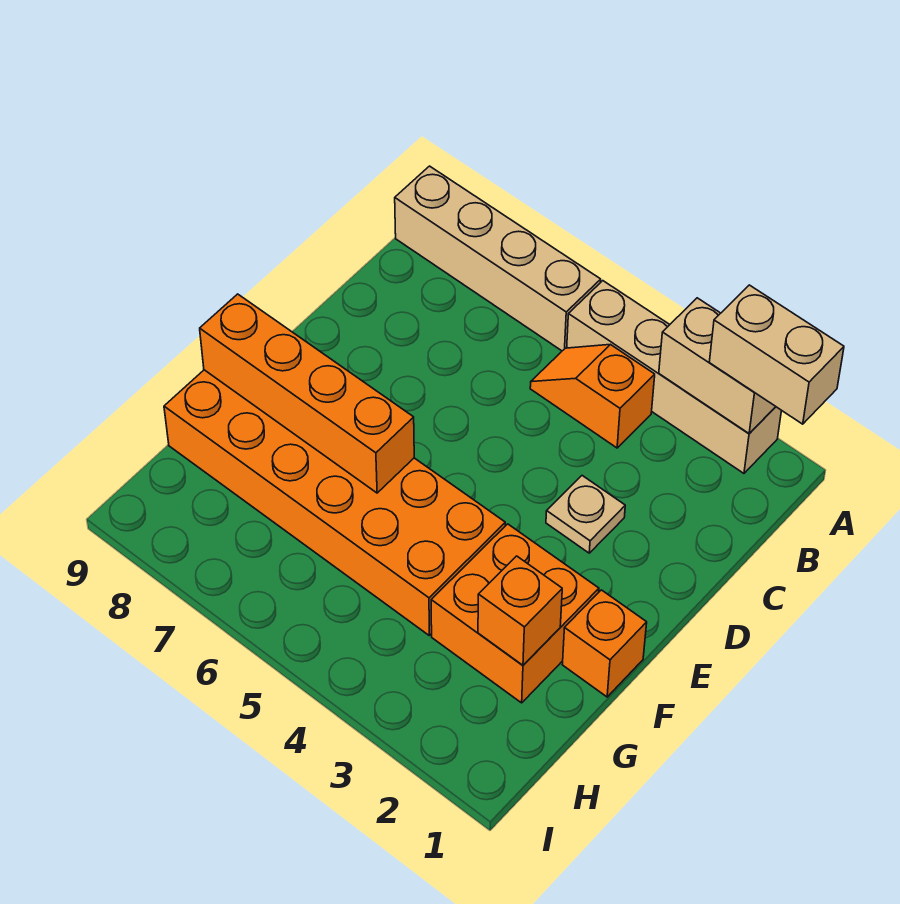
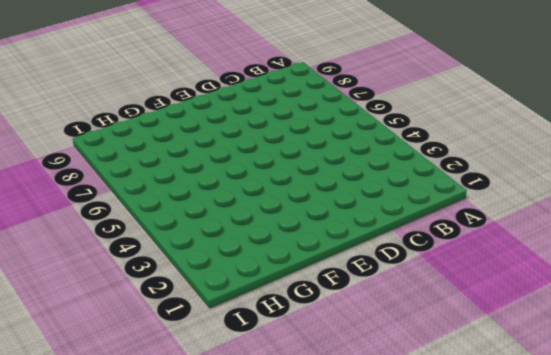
none -> tan brick A2:A5 level 1
none -> tan brick A6:A9 level 1

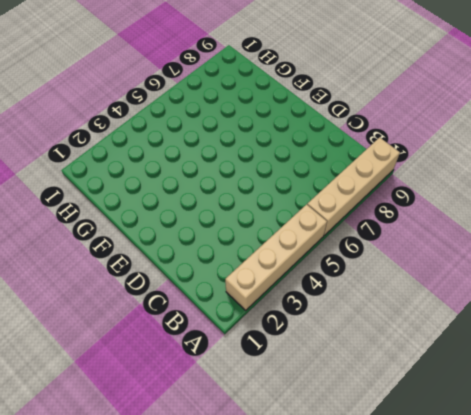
none -> orange slope B4:B5 level 1 top 4
none -> tan plate D3 level 1

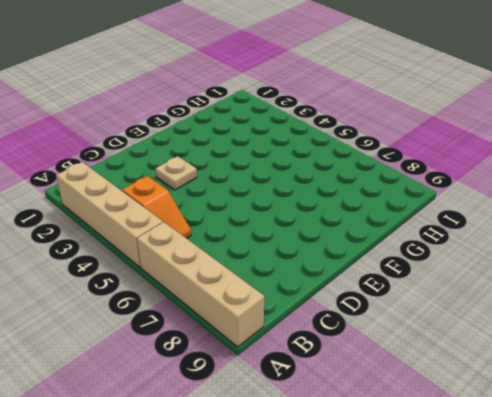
none -> orange brick F1 level 1
none -> orange brick F2:G3 level 1

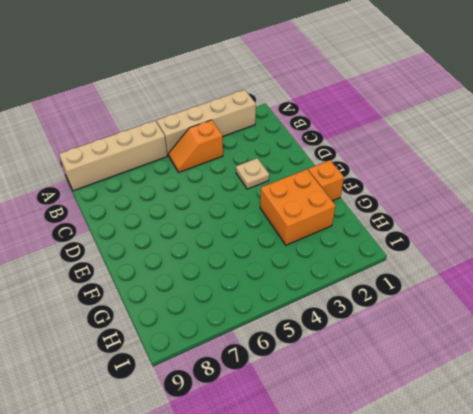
none -> orange brick F4:G9 level 1
none -> tan brick A2:A3 level 2

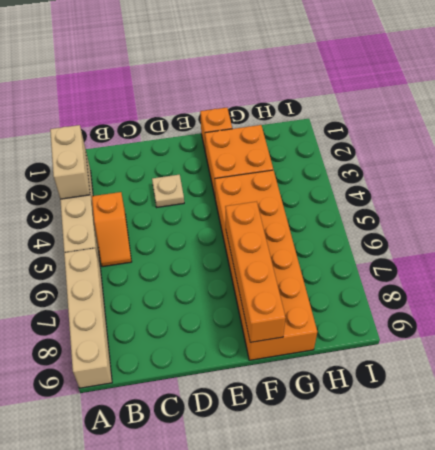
none -> orange brick G2 level 2
none -> tan brick A1:A2 level 3

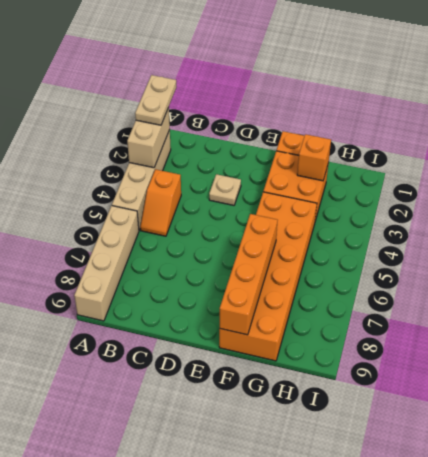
tan plate A1:A2 level 3 -> tan brick A1:A2 level 3

